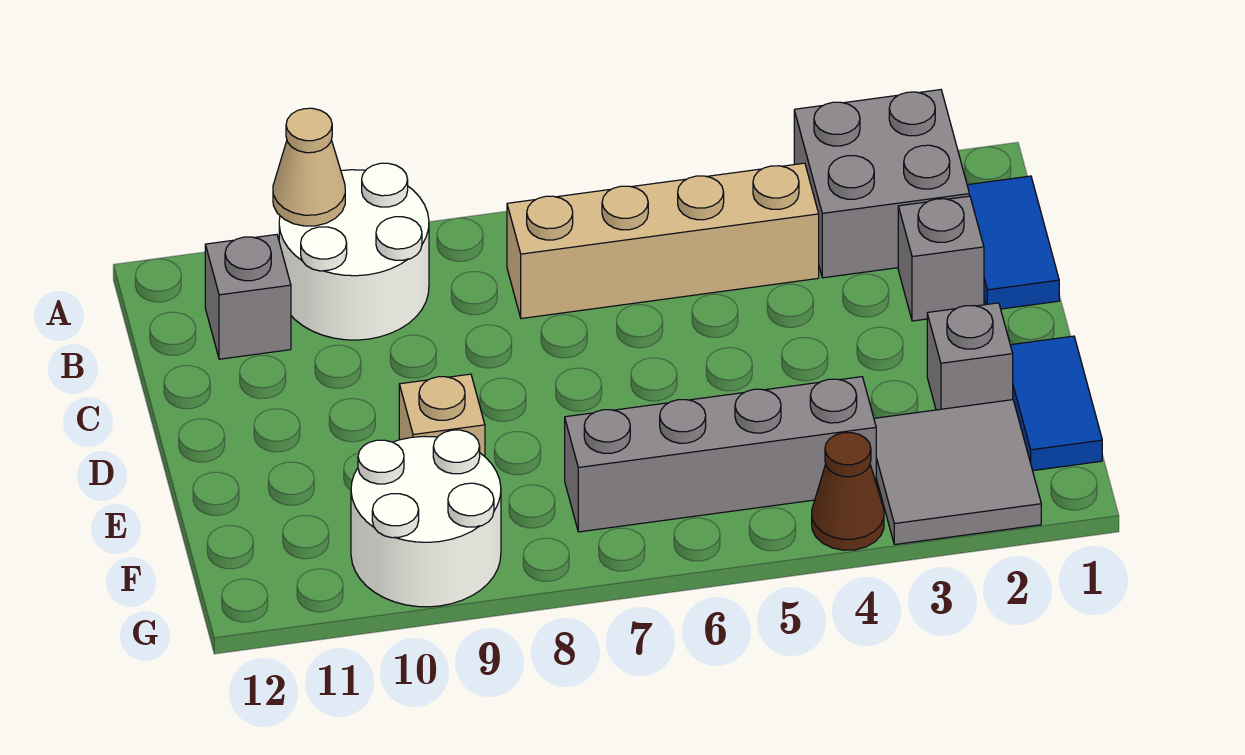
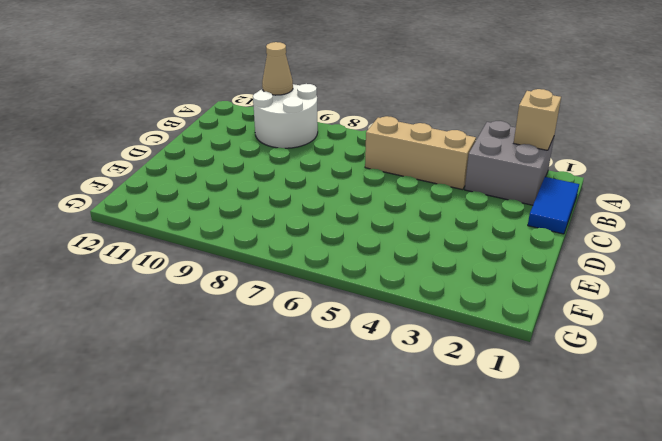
tan brick A2 level 2 -> tan brick E9 level 1
tan brick B4:B6 level 1 -> tan brick B4:B7 level 1
none -> grey brick B11 level 1
none -> grey brick C2 level 1
none -> blue tile E1:F1 level 1

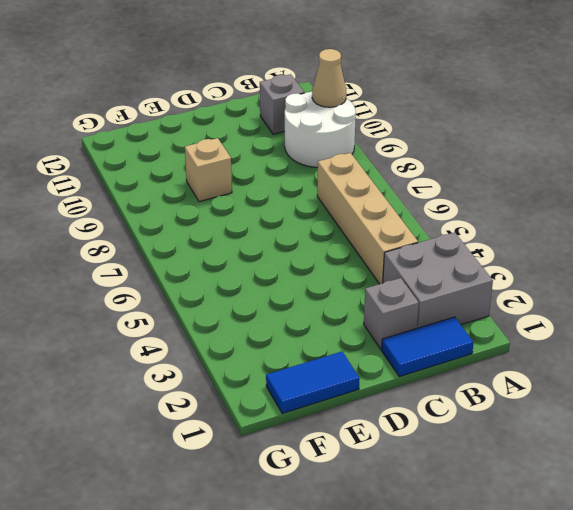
none -> grey brick E2 level 1
none -> grey tile F2:G3 level 1
none -> grey brick F4:F7 level 1

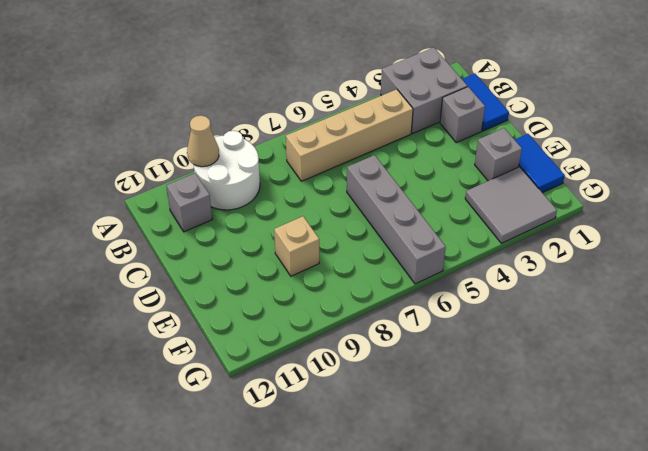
grey brick D6:G6 level 1 -> grey brick F4:F7 level 1
none -> white round brick F9:G10 level 1
none -> brown cone G4 level 1

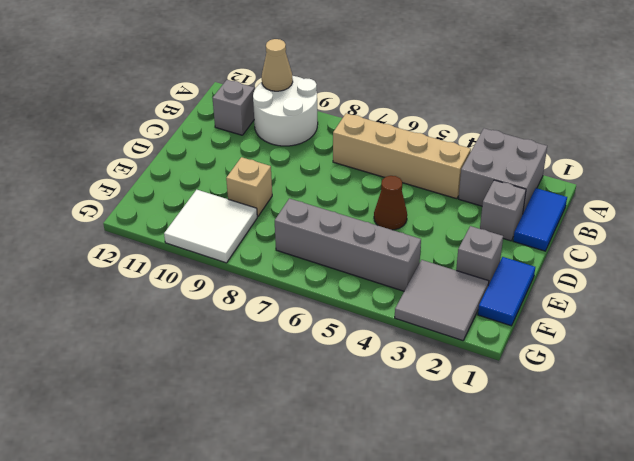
brown cone D5 level 1 -> brown cone G4 level 1
white tile F9:G10 level 1 -> white round brick F9:G10 level 1

